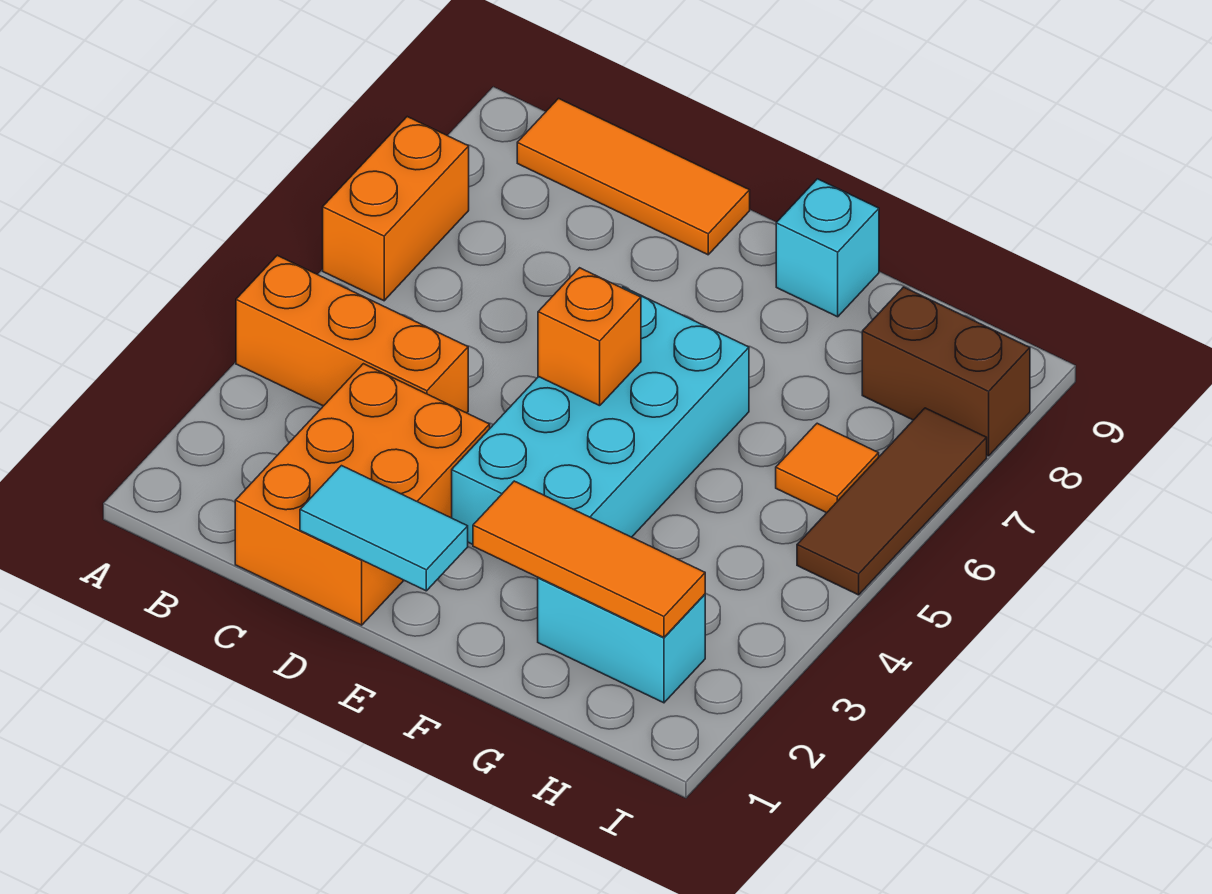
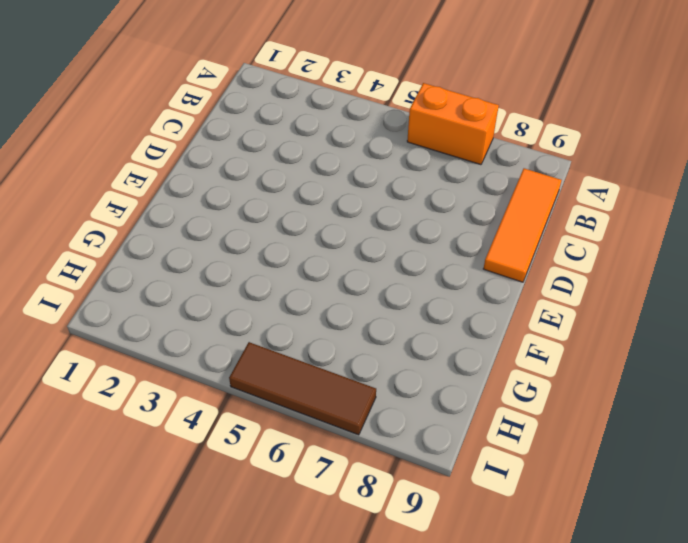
none -> orange brick A4:C4 level 1
none -> orange brick C1:D3 level 1
none -> cyan brick E3:F6 level 1

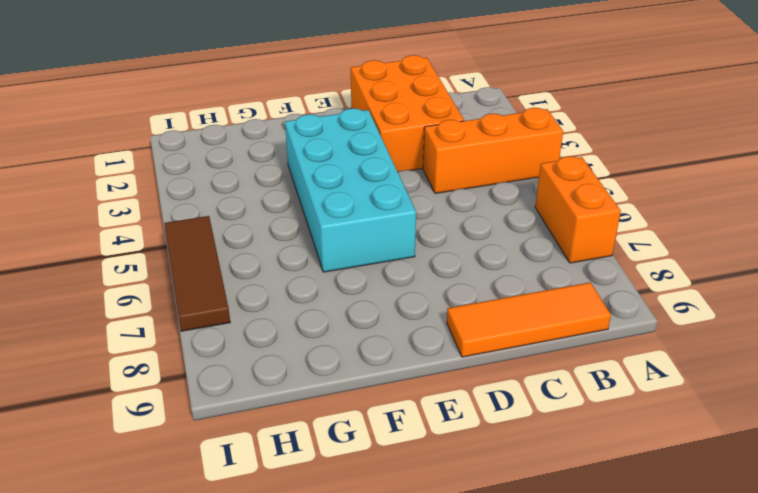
none -> cyan brick F9 level 1
none -> cyan brick G2:H2 level 1
none -> orange tile H6 level 1

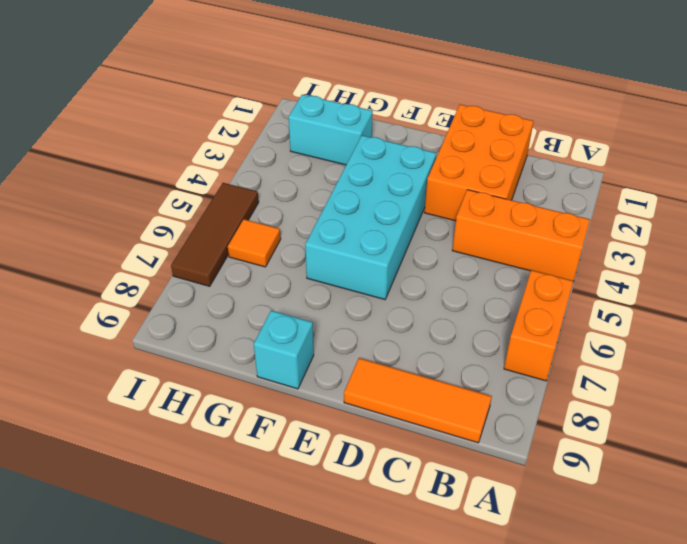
none -> brown brick H8:I8 level 1
none -> cyan tile D1:E1 level 2
none -> orange brick E5 level 2

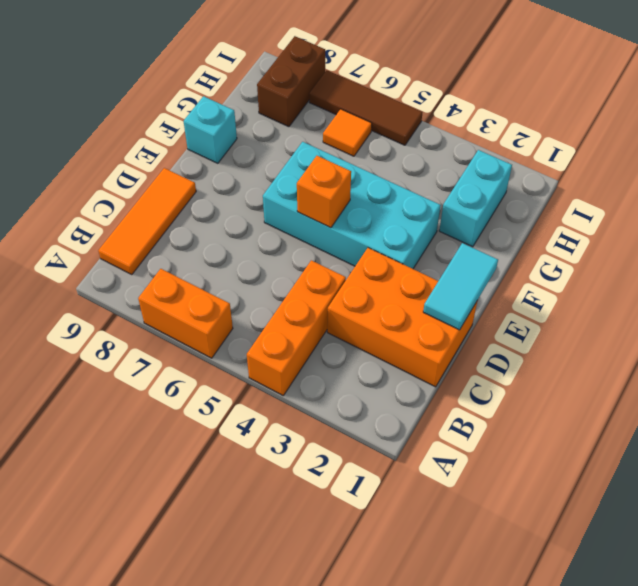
none -> orange tile F2:H2 level 2

